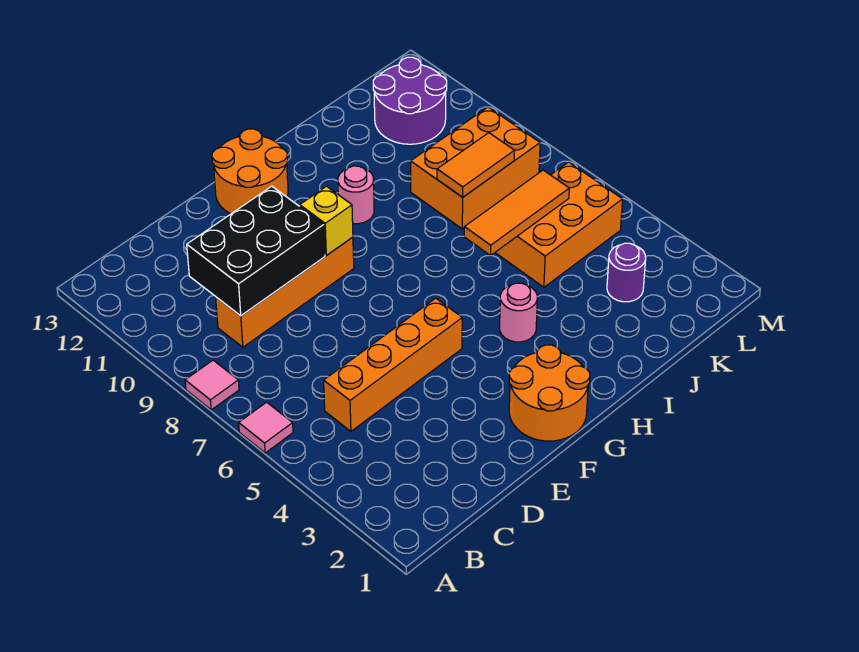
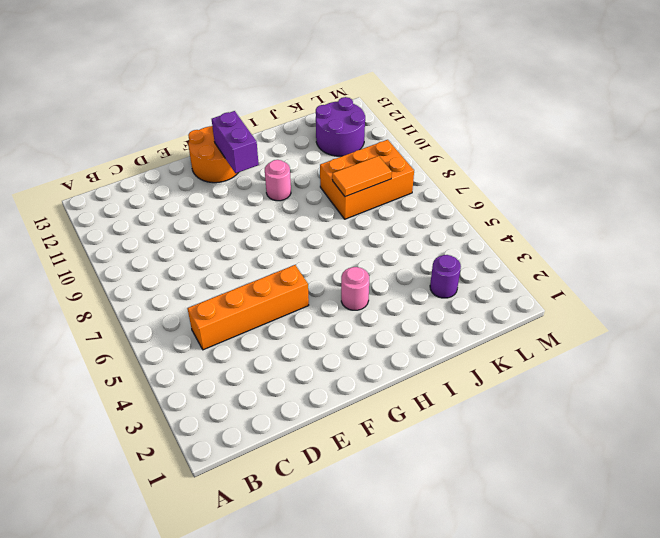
purple brick G11:G12 level 2 -> none
none -> pink tile A6 level 1
none -> pink tile A8 level 1
none -> orange brick C9:F9 level 1

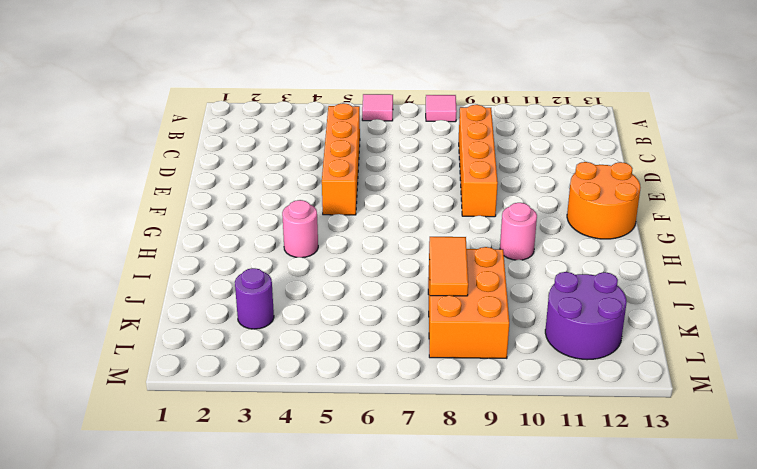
none -> orange round brick F1:G2 level 1
none -> orange brick J5:L6 level 1
none -> black brick C9:E10 level 2

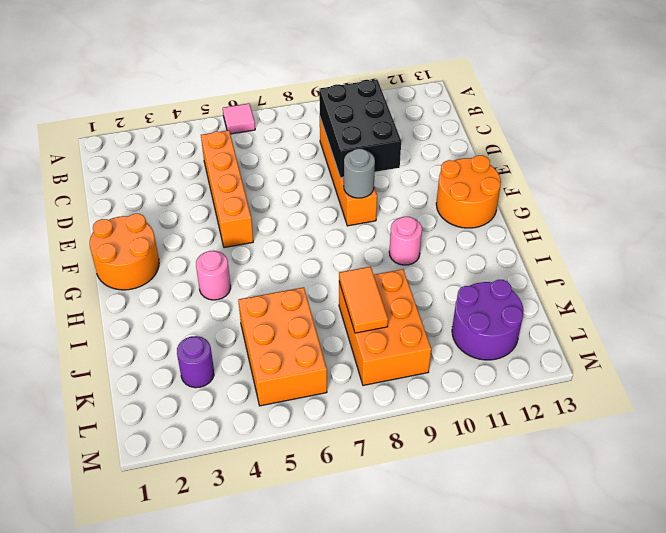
grey round brick F9 level 2 -> yellow brick F9 level 2
none -> pink tile A8 level 1
none -> orange tile I6:K6 level 2

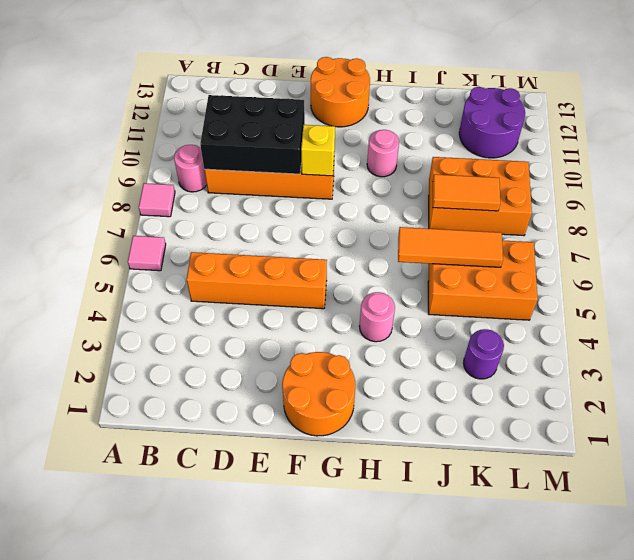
pink round brick B9 level 1 -> none

